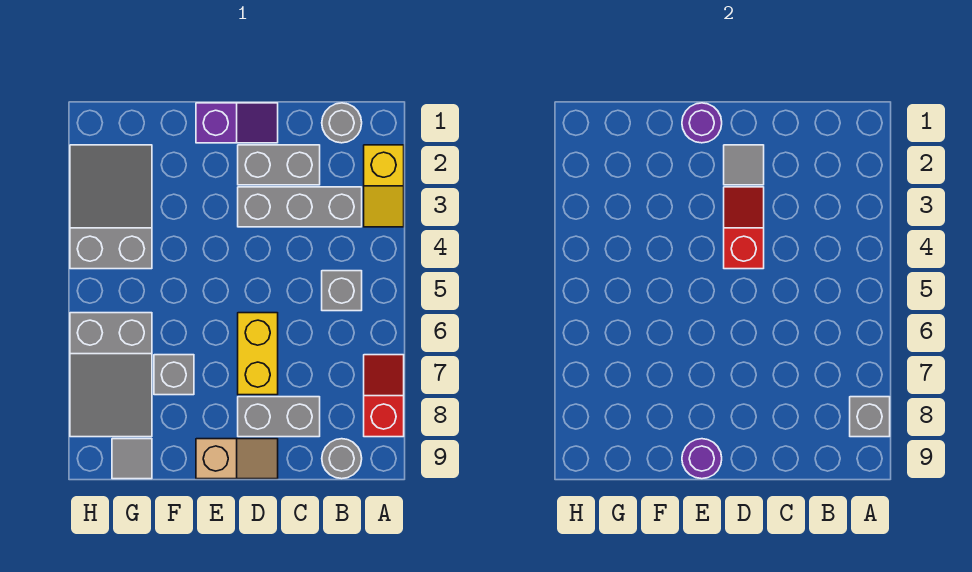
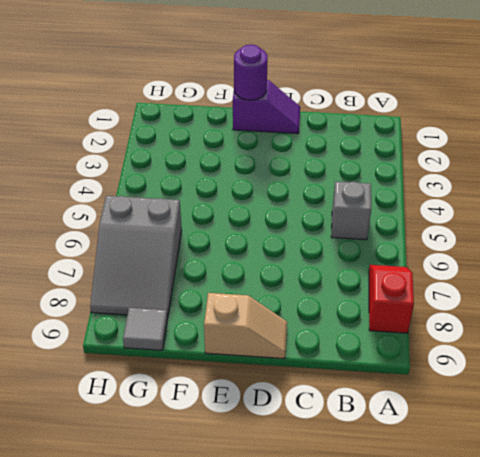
none -> yellow slope A2:A3 level 1 top 2
none -> grey round brick B1 level 1
none -> grey brick B3:D3 level 1

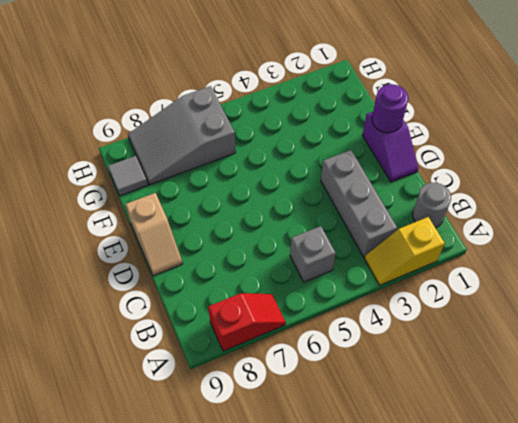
none -> grey round brick B9 level 1
none -> grey brick C2:D2 level 1
none -> grey brick C8:D8 level 1

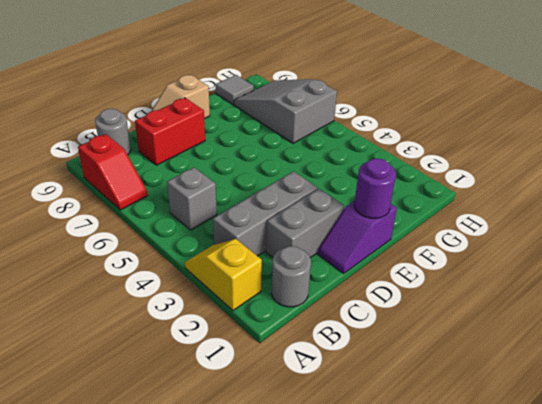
red brick C8:D8 level 1 -> grey brick C8:D8 level 1
none -> yellow brick D6:D7 level 1
none -> grey brick F7 level 1
none -> grey slope G2:H4 level 1 top 4

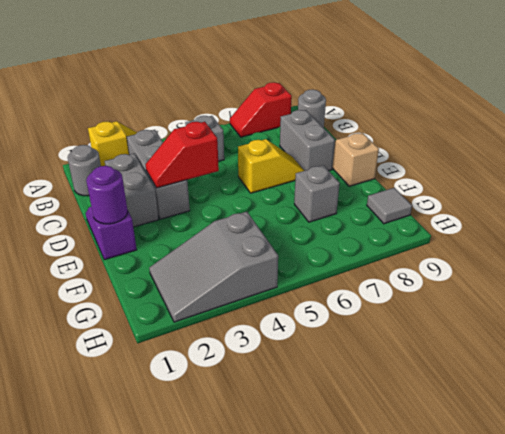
yellow slope D6:D7 level 1 top 6 -> yellow brick D6:D7 level 1
none -> grey slope G6:H8 level 1 top 6
none -> grey brick A8 level 2
none -> grey tile D2 level 2

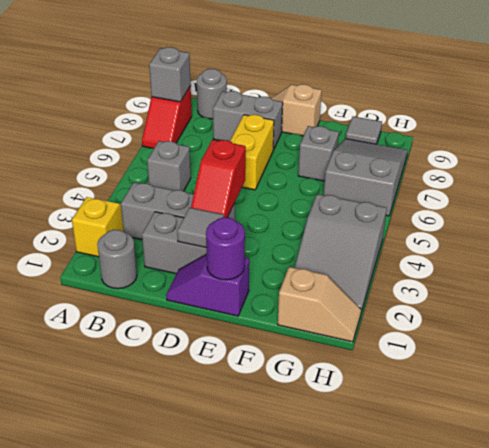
tan slope G1:H1 level 1 top G -> none
none -> purple round brick E9 level 2

